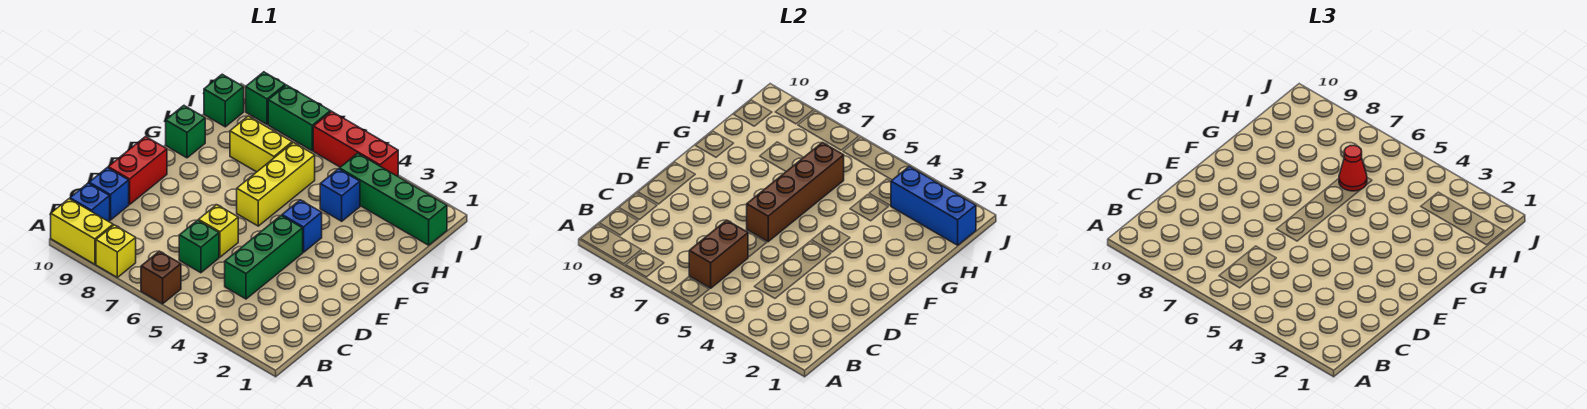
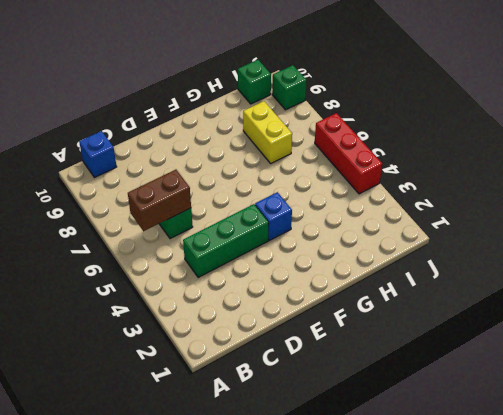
none -> brown brick A6 level 1
none -> yellow brick A8 level 1
none -> yellow brick A9:A10 level 1

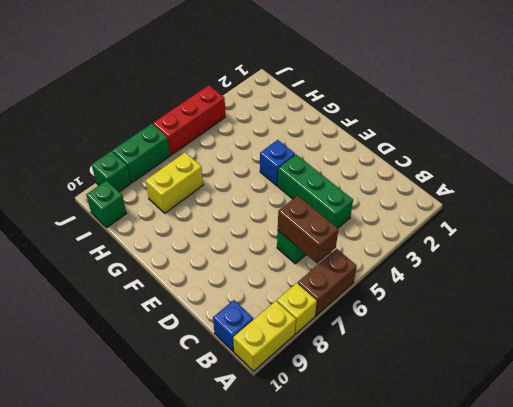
brown brick A6:A7 level 1 -> brown brick A6 level 1
none -> blue brick C10 level 1
none -> yellow brick D6 level 1
none -> red brick D10:E10 level 1

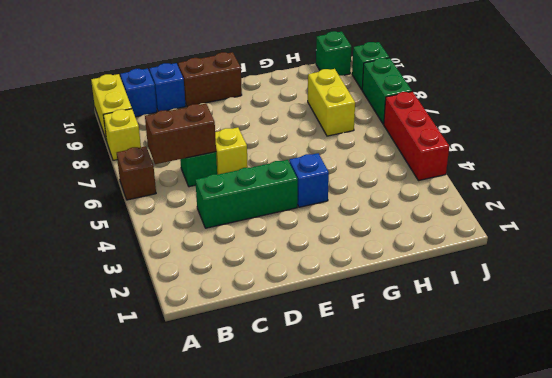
brown brick D10:E10 level 1 -> red brick D10:E10 level 1
none -> yellow brick F6:H6 level 1
none -> green brick G10 level 1
none -> blue brick H4 level 1

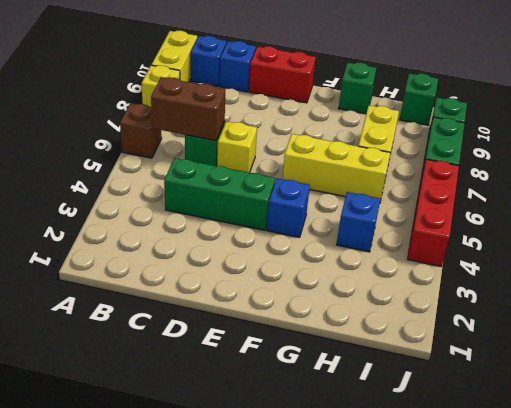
none -> green brick I1:I4 level 1
none -> brown brick E6:H6 level 2
none -> blue brick I1:I3 level 2

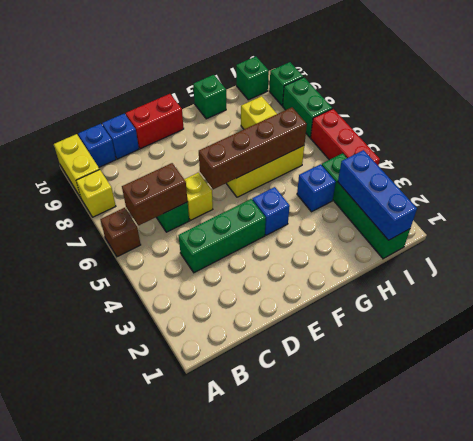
none -> red cone H6 level 3

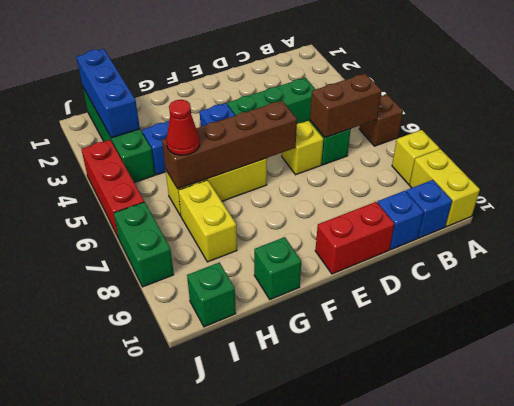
none -> green brick J9 level 1

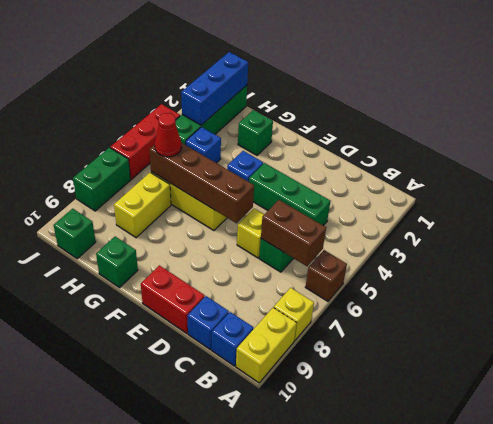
green brick G2 level 1 -> green brick J9 level 1

